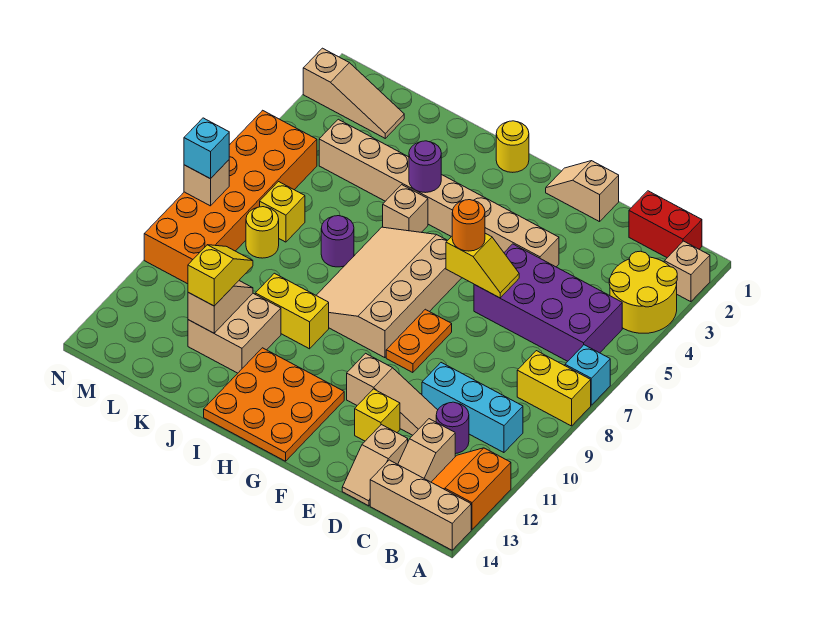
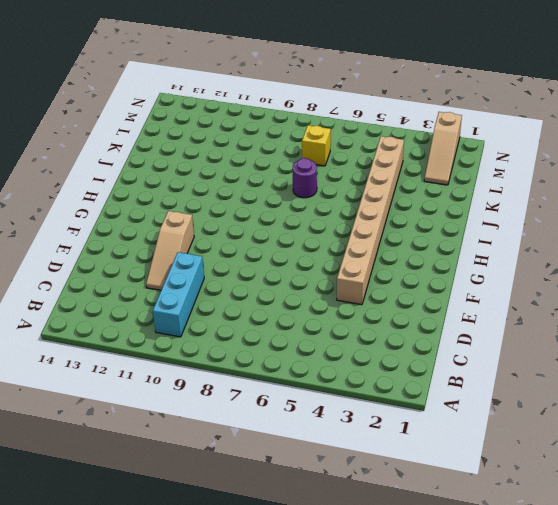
none -> tan brick A2 level 1
none -> yellow round brick A3:B4 level 1
none -> cyan brick A7 level 1
none -> yellow brick A8:B8 level 1

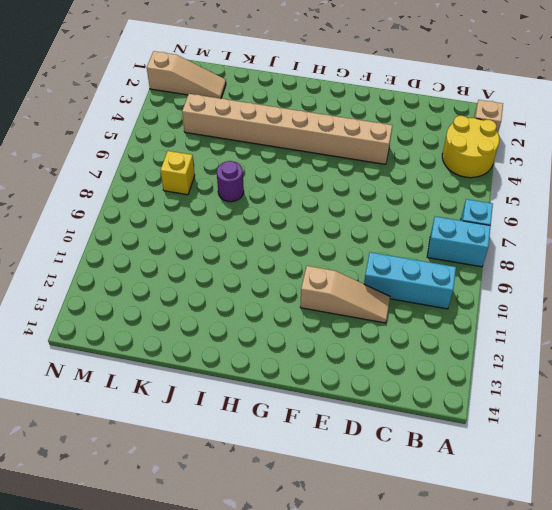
cyan brick A8:B8 level 1 -> yellow brick A8:B8 level 1
none -> orange slope A12:B13 level 1 top A
none -> tan brick A14:C14 level 1
none -> red brick B1:C1 level 1
none -> purple brick B5:E6 level 1

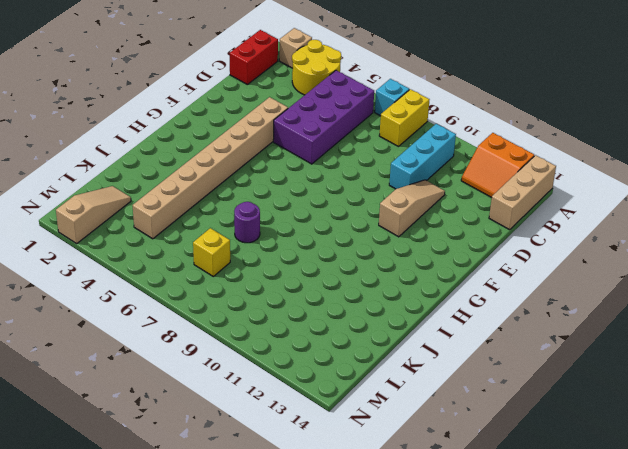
none -> purple round brick C11 level 1
none -> tan slope C12:C13 level 1 top 12
none -> tan slope D13:D14 level 1 top 13
none -> tan slope E1:F1 level 1 top E

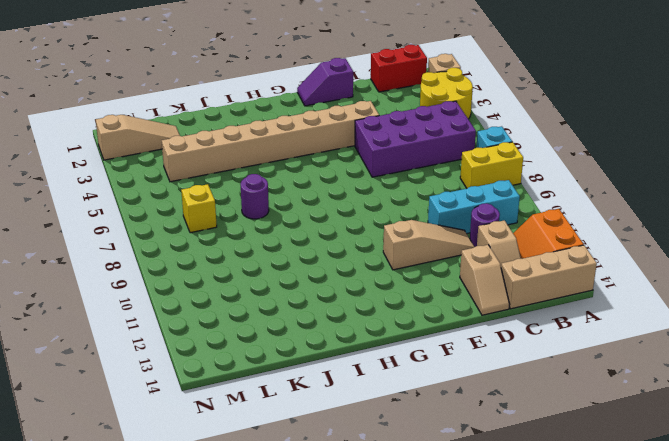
purple slope E1:F1 level 1 top E -> tan slope E1:F1 level 1 top E
none -> yellow brick E12 level 1
none -> orange plate F8:F9 level 1
none -> tan slope G6:I9 level 1 top G
none -> orange plate G12:I14 level 1

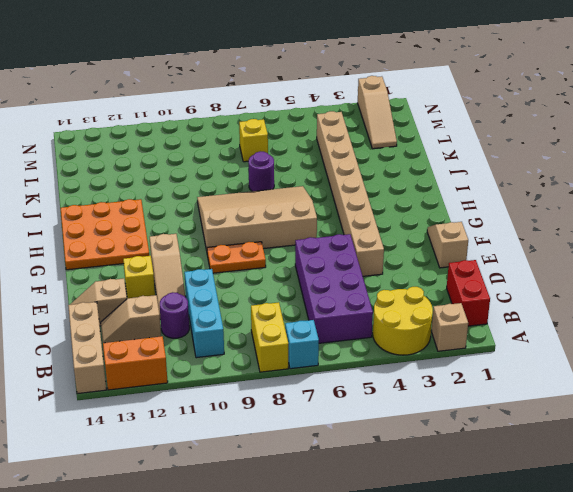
none -> yellow round brick H1 level 1
none -> tan brick I5 level 1
none -> yellow brick I10:J10 level 1
none -> tan brick J11:K12 level 1

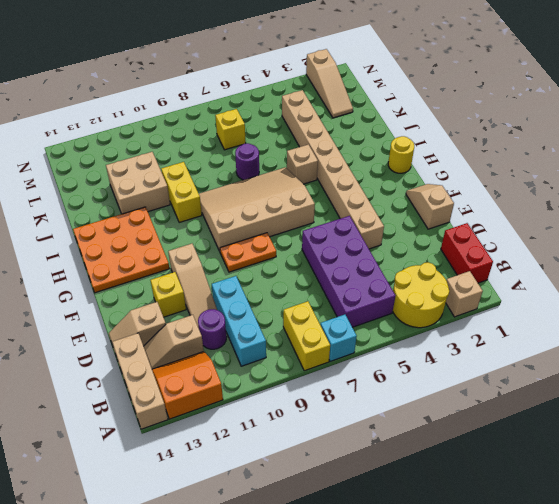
none -> yellow round brick L8 level 1
none -> orange brick M5:N10 level 1
none -> yellow slope E6:F6 level 2 top F
none -> purple round brick I4 level 2

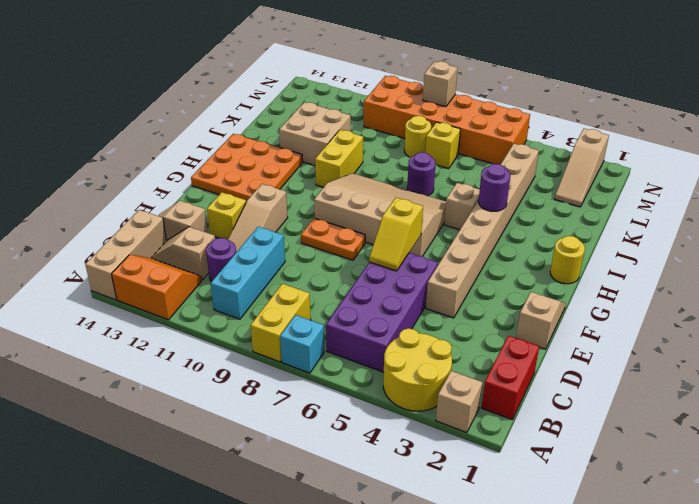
none -> tan slope K11:K12 level 2 top 12
none -> orange round brick F6 level 3
none -> yellow slope K11:K12 level 3 top 12
none -> cyan brick N8 level 3

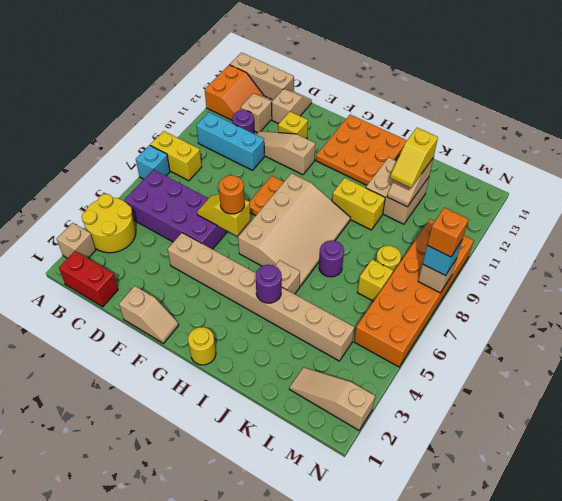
orange brick N8 level 4 -> none

